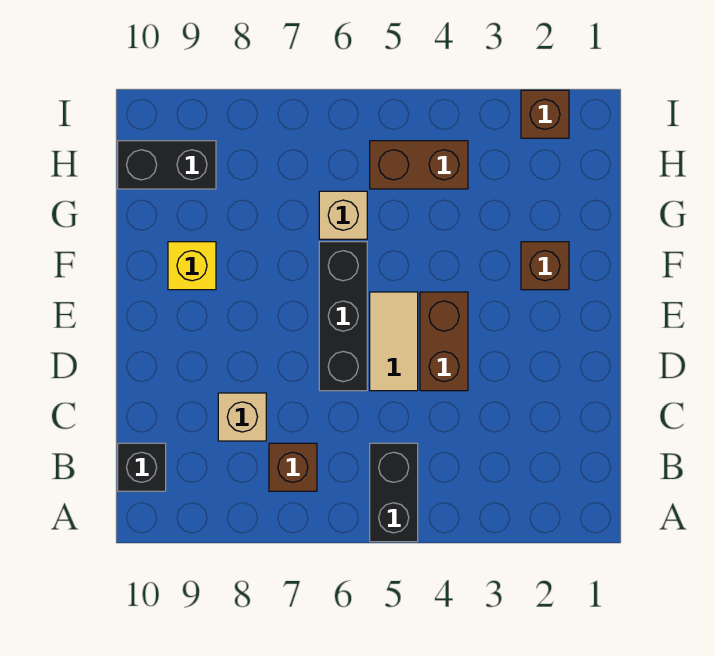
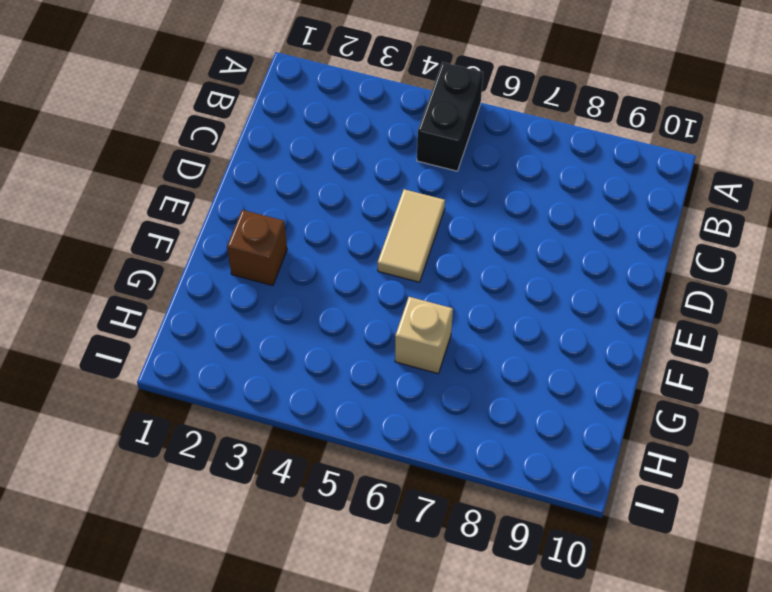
none -> brown brick B7 level 1
none -> black brick B10 level 1
none -> tan brick C8 level 1

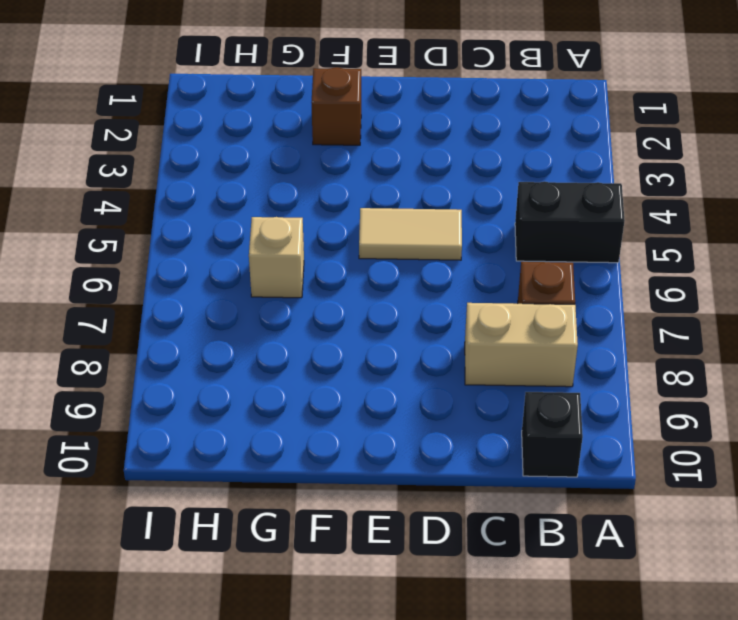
tan brick B8:C8 level 1 -> tan brick C8 level 1
none -> brown brick D4:E4 level 1
none -> black brick D6:F6 level 1
none -> yellow brick F9 level 1

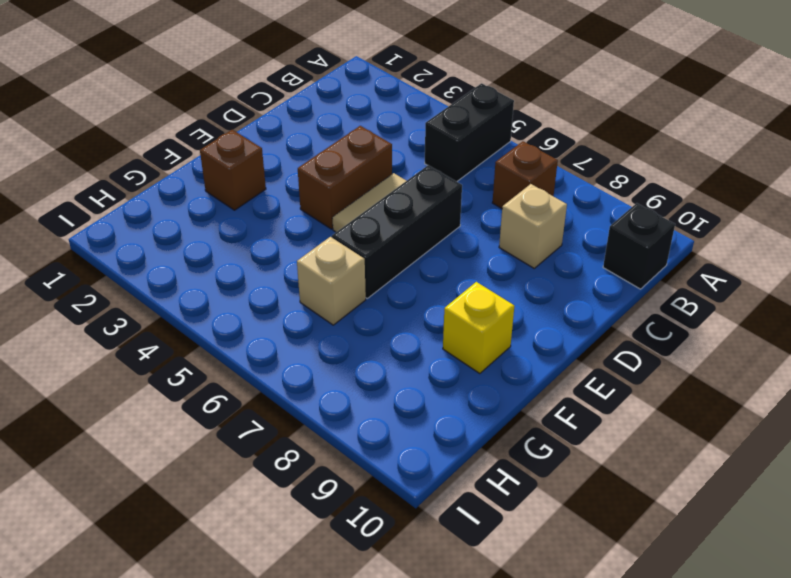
none -> brown brick H4:H5 level 1
none -> black brick H9:H10 level 1
none -> brown brick I2 level 1

